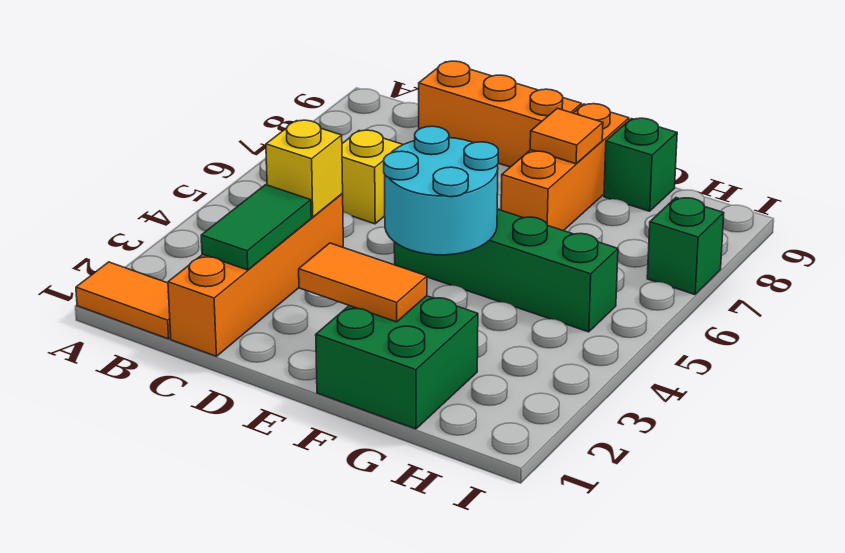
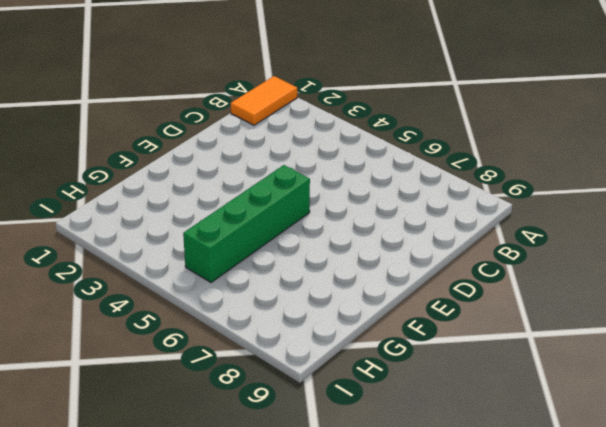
none -> orange brick C1:C4 level 1
none -> yellow brick C6 level 1
none -> orange brick C9:E9 level 1

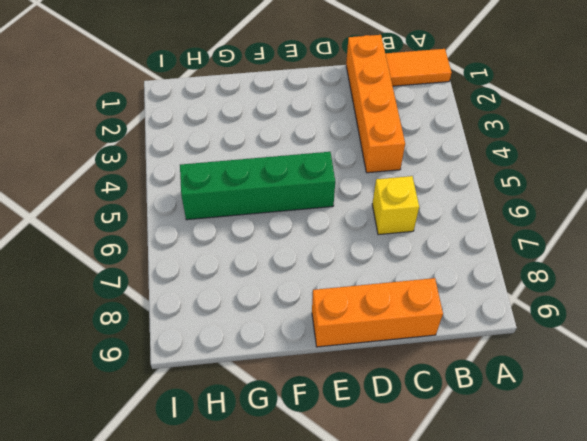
none -> green brick F1:G2 level 1
none -> orange brick F7:F9 level 1
none -> green brick G9 level 1

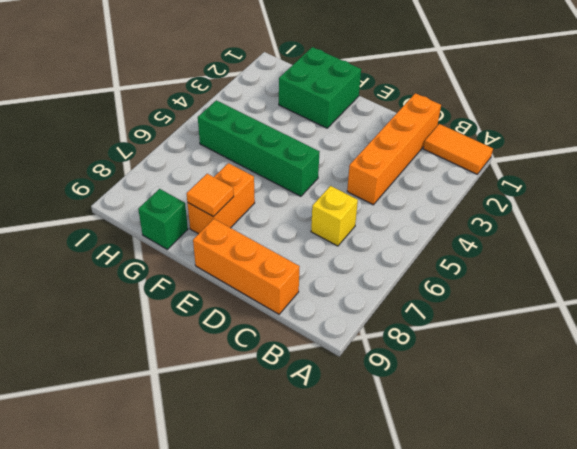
orange brick F7:F8 level 1 -> orange brick F7:F9 level 1
none -> green brick I7 level 1
none -> green tile C2:C3 level 2
none -> yellow brick C4 level 2

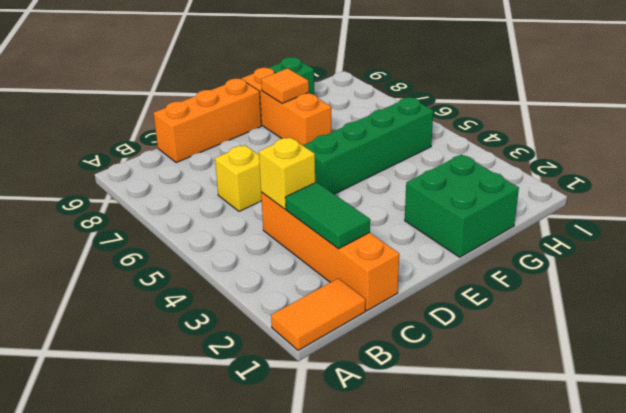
none -> green brick I7 level 1
none -> orange tile E2:F2 level 2
none -> cyan round brick E4:F5 level 2

